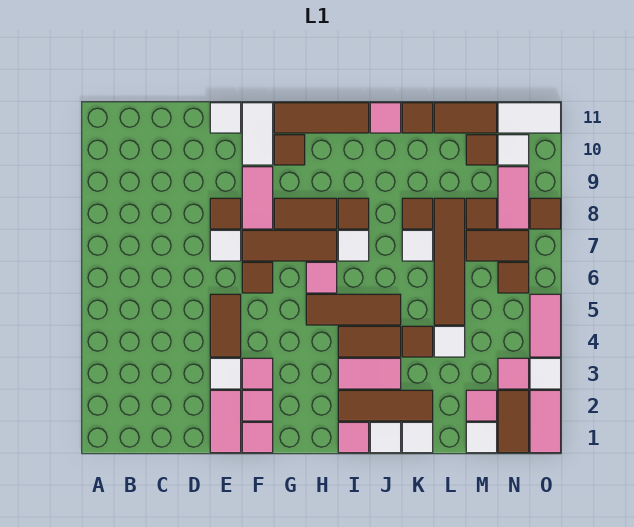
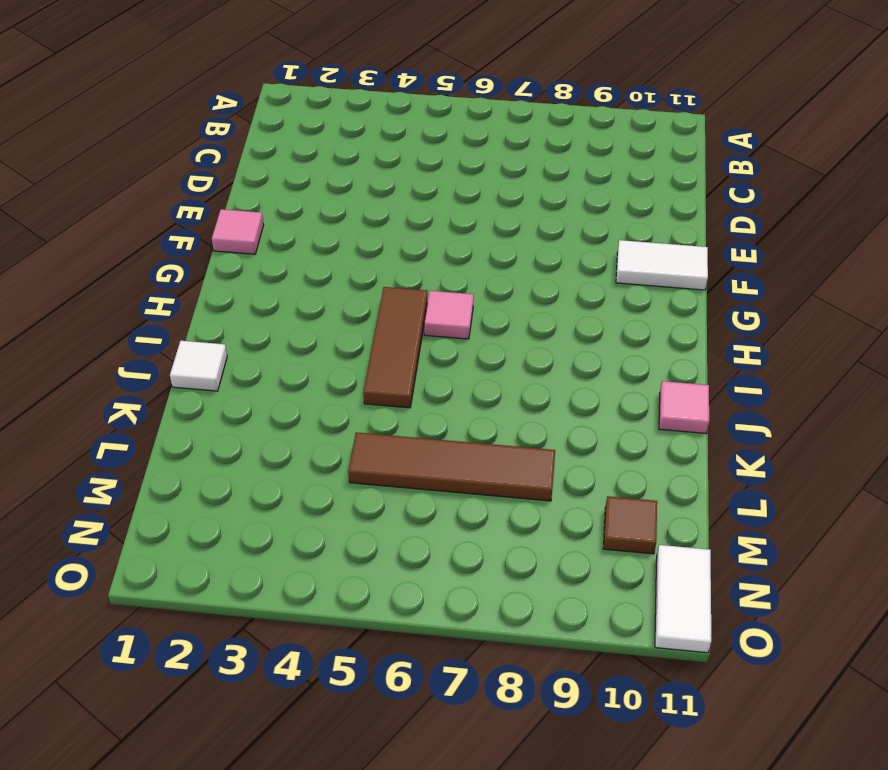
none -> pink tile E1:E2 level 1
none -> white tile E3 level 1
none -> brown tile E4:E5 level 1
none -> white tile E7 level 1

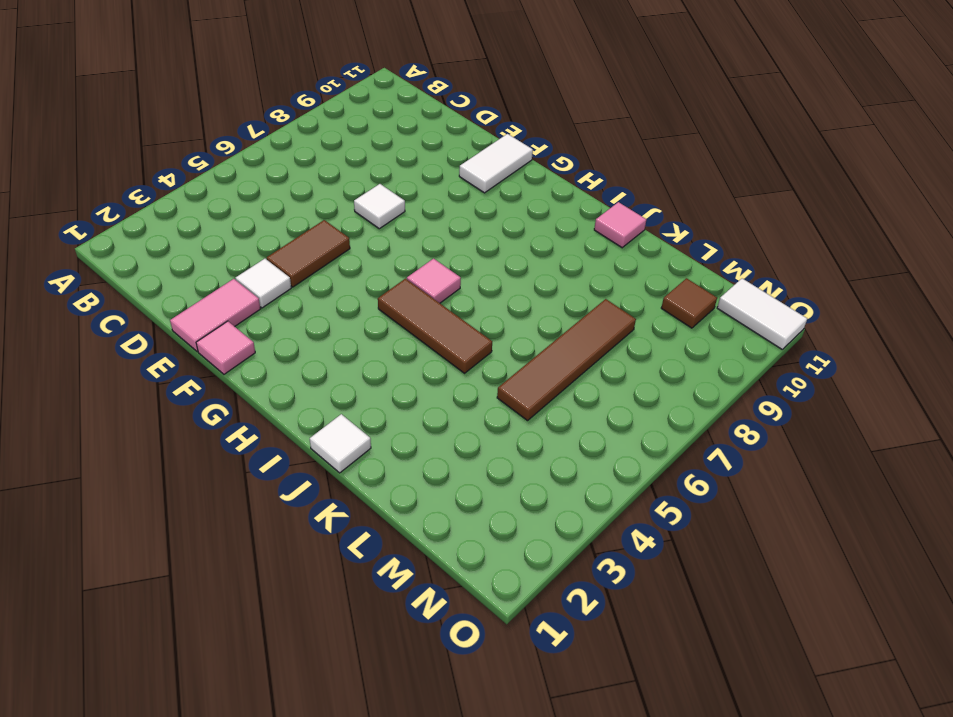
none -> brown tile E8 level 1
none -> white tile E11 level 1
none -> pink tile F2 level 1
none -> pink tile F3 level 1

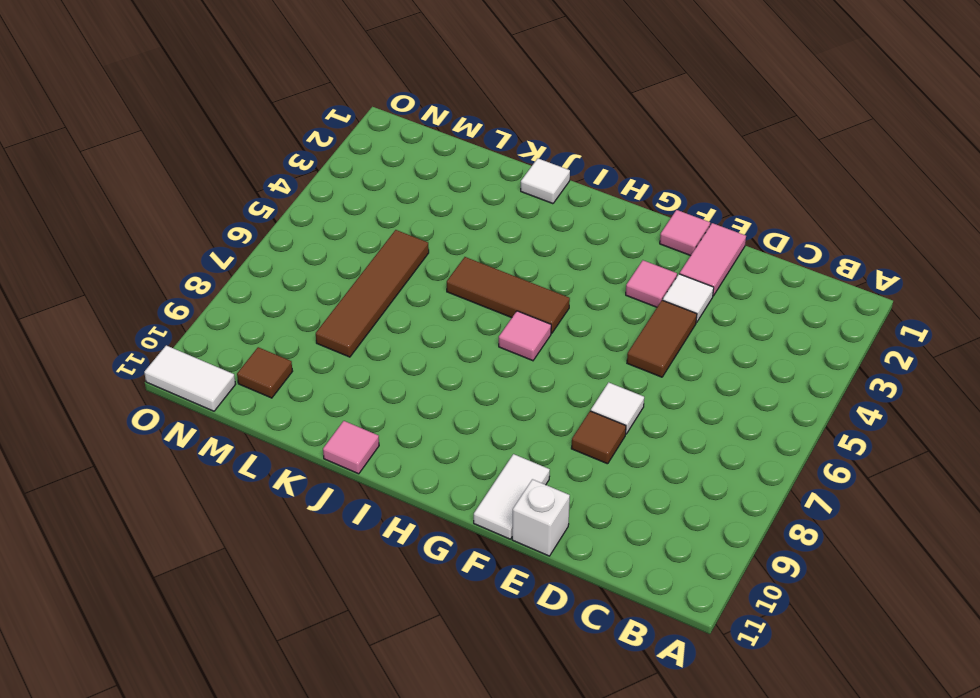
white brick E11 level 1 -> white tile E11 level 1
none -> pink tile F2 level 1
none -> brown tile F6 level 1
none -> brown tile F7:H7 level 1
none -> pink tile F8:F9 level 1

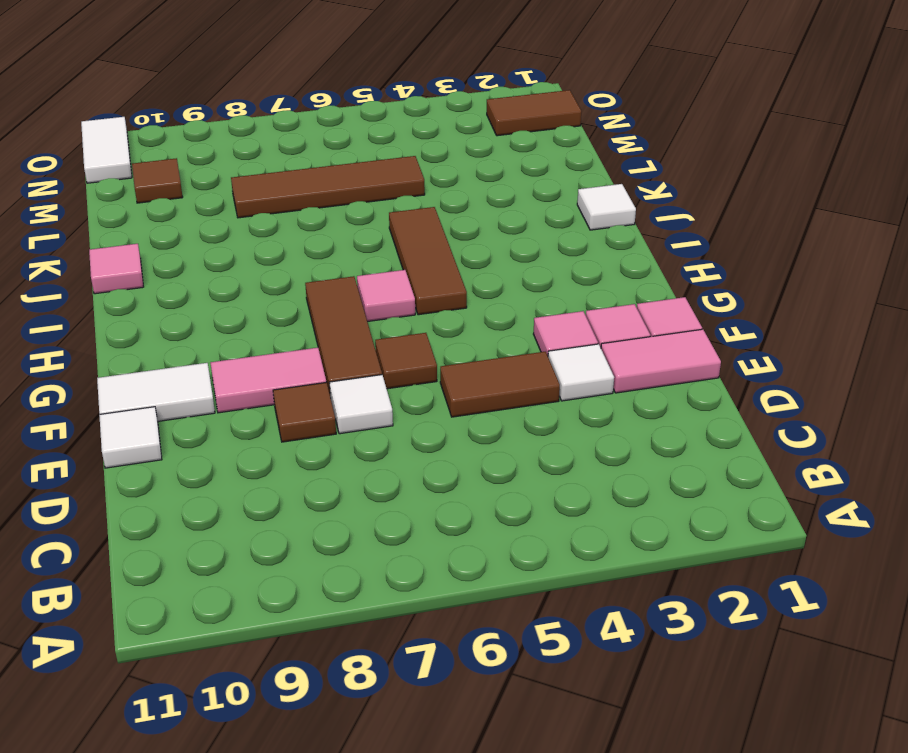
none -> brown tile G8:H8 level 1
none -> brown tile G10 level 1
none -> brown tile G11:I11 level 1
none -> pink tile I1 level 1

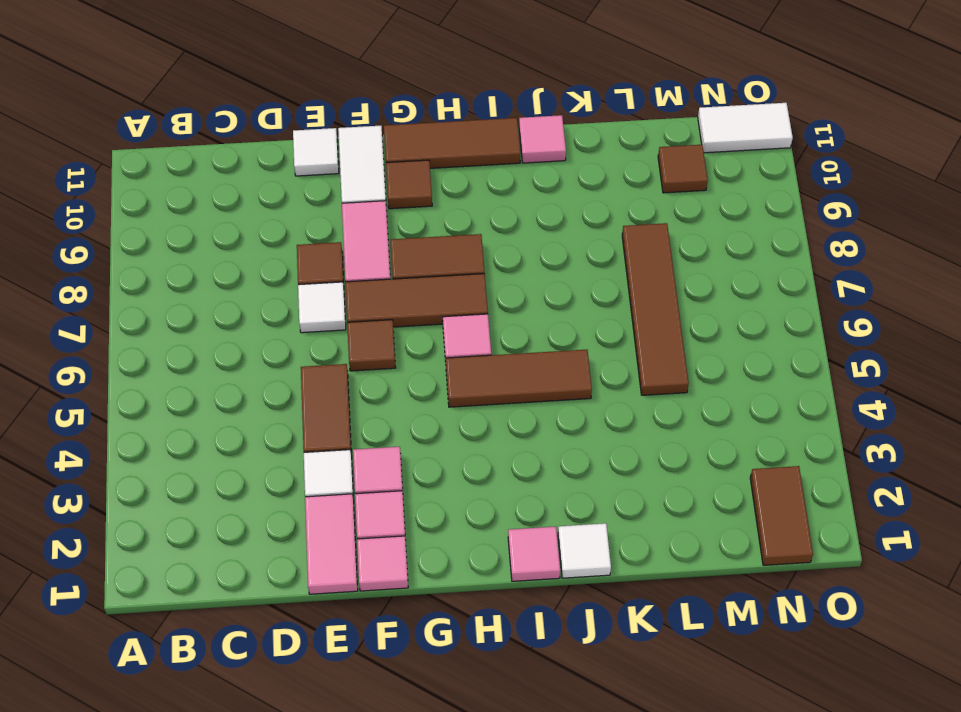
none -> brown tile I2:K2 level 1
none -> pink tile I3:J3 level 1
none -> brown tile I4:J4 level 1
none -> white tile I7 level 1

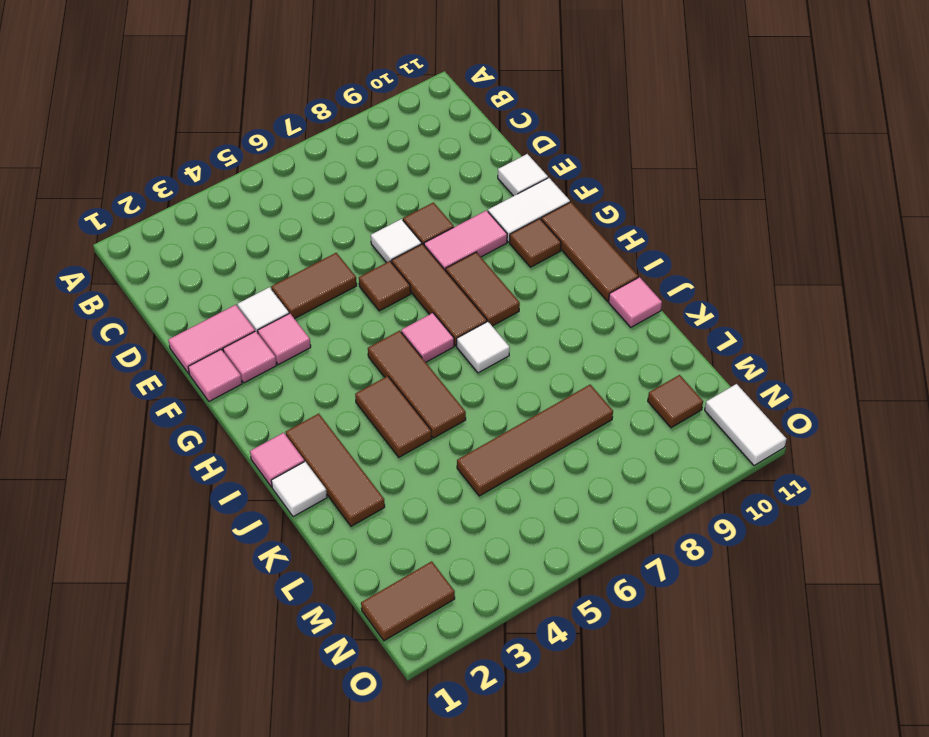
none -> pink tile I3:J3 level 1
none -> brown tile I8 level 1
none -> white tile K1 level 1
none -> brown tile K4 level 1

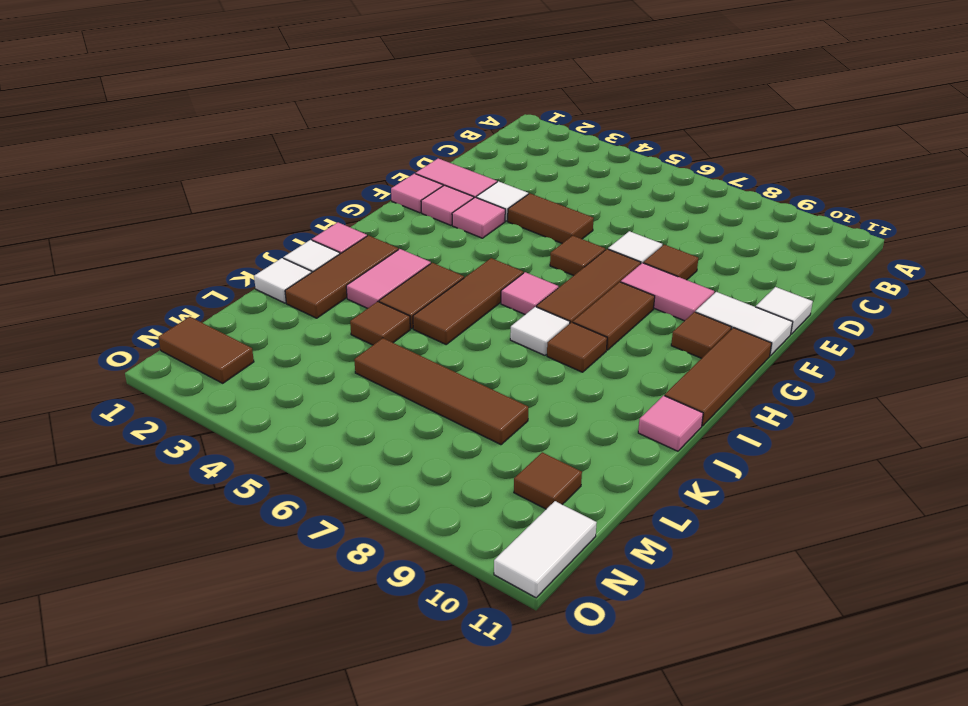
none -> white tile K7 level 1
none -> brown tile K8 level 1
none -> brown tile K11 level 1
none -> white tile L4 level 1

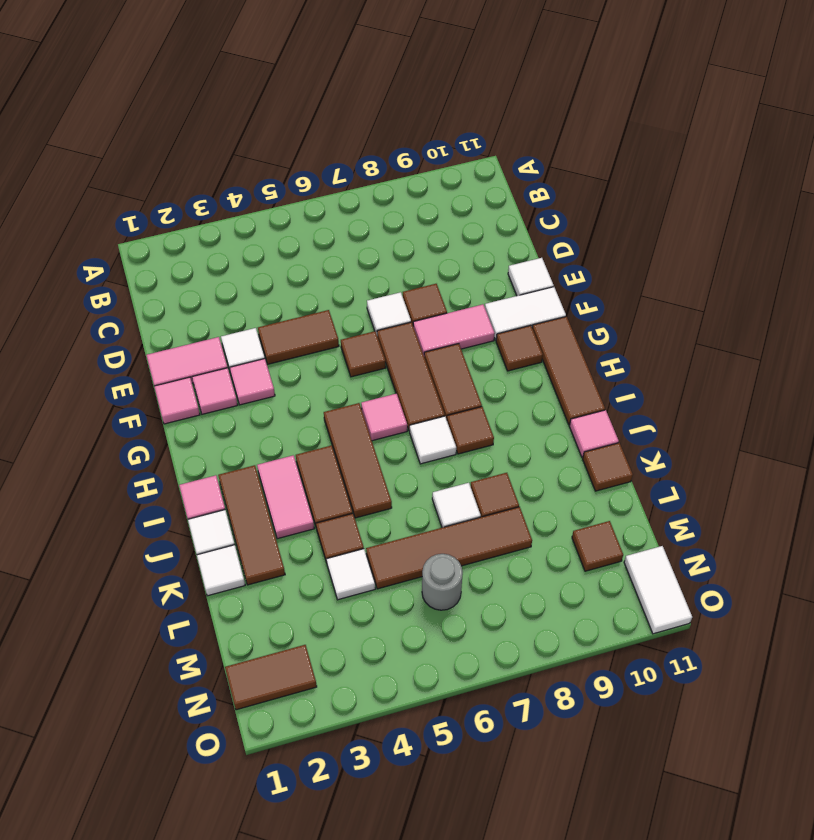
grey round brick M6 level 1 -> none
none -> brown tile L11:M11 level 1
none -> white tile M1 level 1
none -> pink tile M2 level 1
none -> brown tile M7:N7 level 1

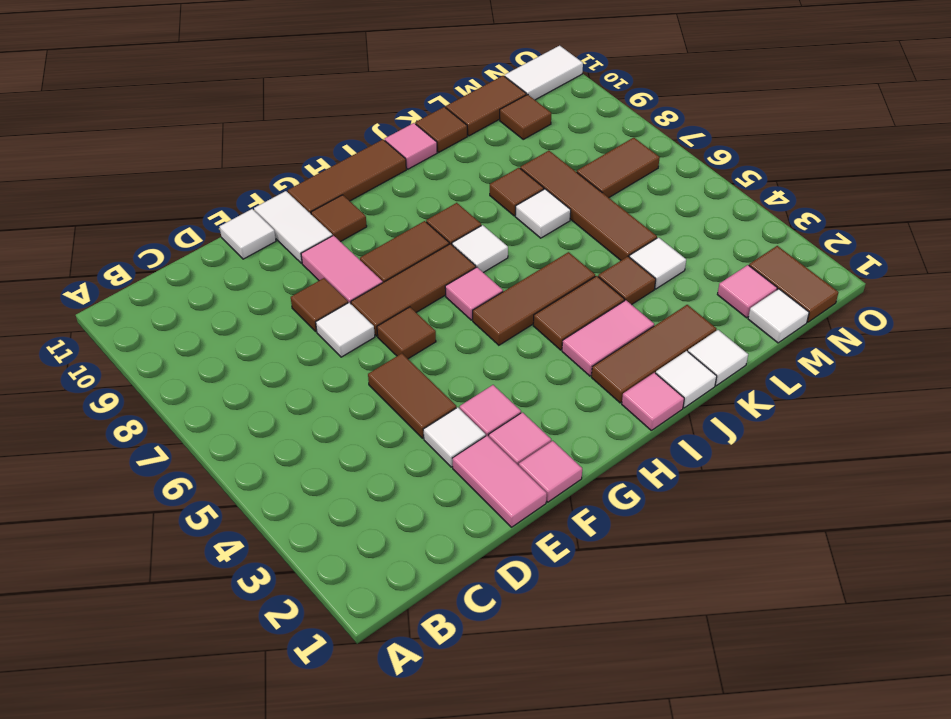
none -> brown tile M8 level 1
none -> pink tile N3 level 1
none -> brown tile N6 level 1
none -> pink tile N8:N9 level 1

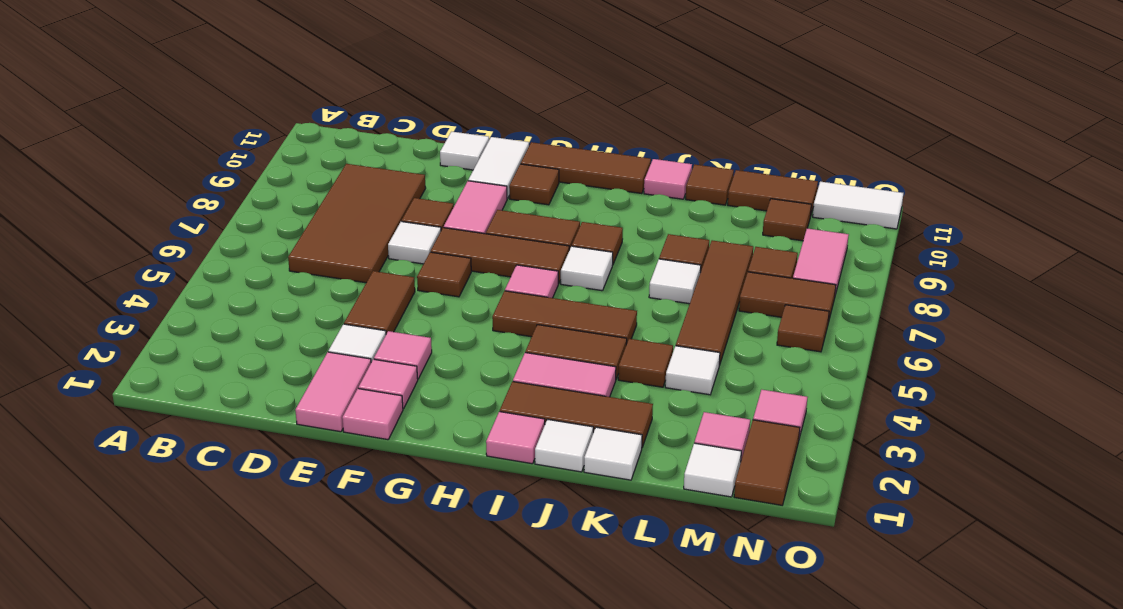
brown tile C6:D9 level 1 -> none
none -> white tile N10 level 1
none -> pink tile O1:O2 level 1
none -> white tile O3 level 1
none -> pink tile O4:O5 level 1

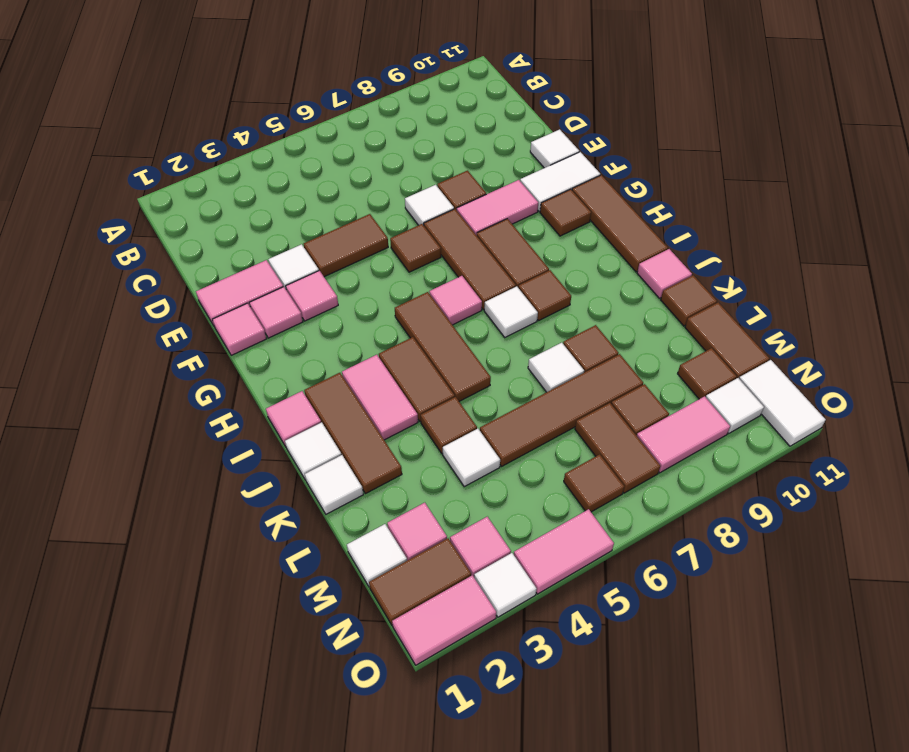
none -> brown tile O8 level 1

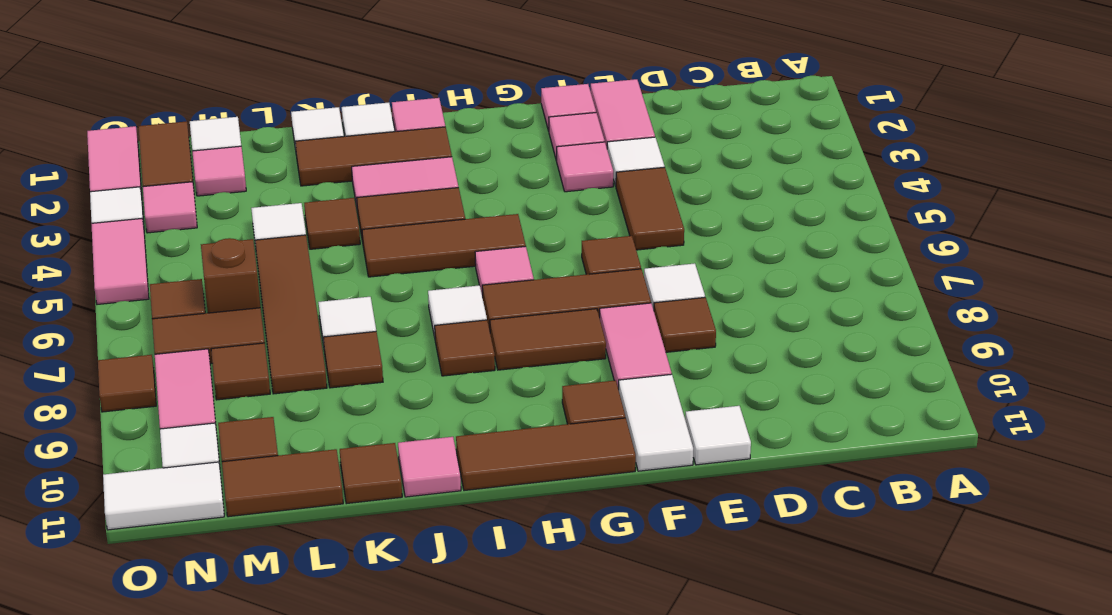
brown brick M6 level 1 -> none

